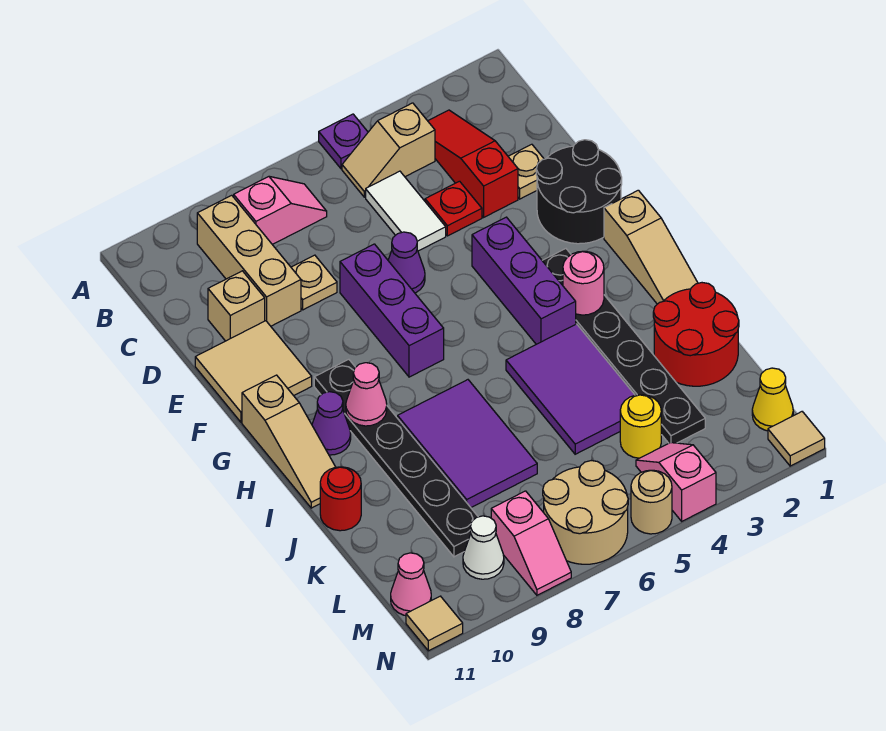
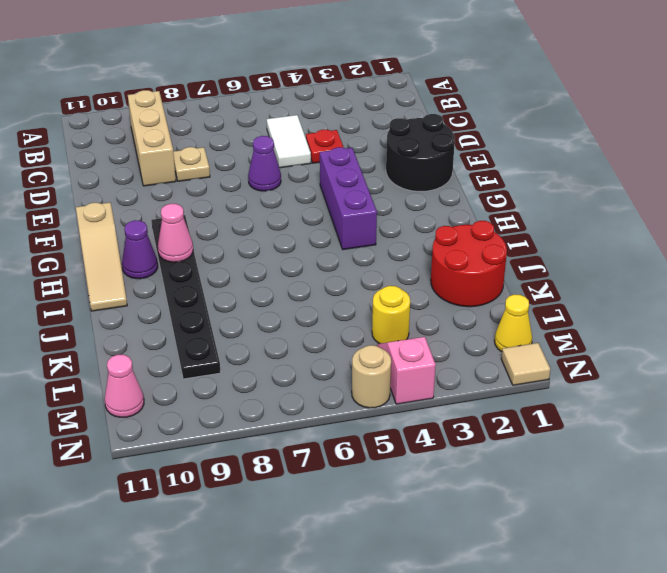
none -> purple plate A5 level 1
none -> red slope B3:D3 level 1 top D
none -> tan slope B4:B5 level 1 top 4
none -> pink slope B7:B8 level 1 top 8

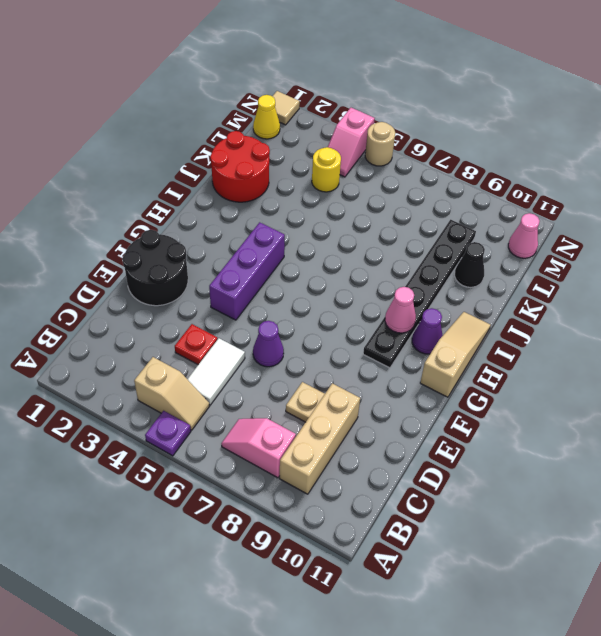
black cone K10 level 1 -> none
none -> red slope B3:D3 level 1 top D
none -> tan plate D2 level 1
none -> tan brick D10 level 1
none -> purple brick E7:G7 level 1

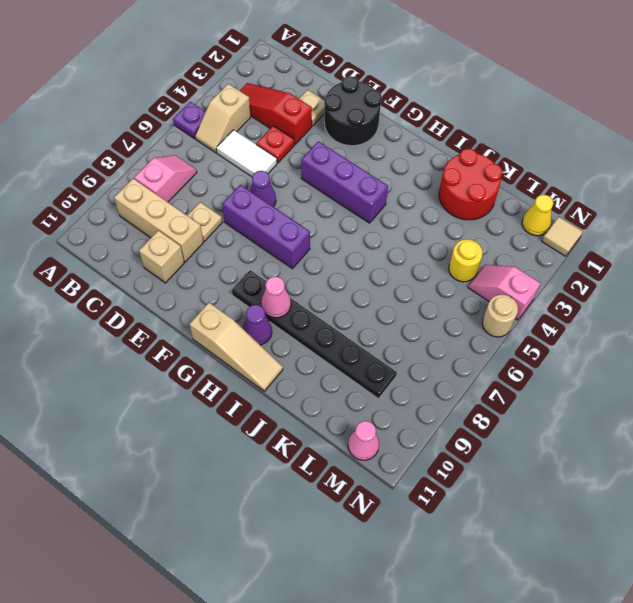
none -> tan tile E10:F11 level 1
none -> tan slope G1:I1 level 1 top G
none -> black plate G3:L3 level 1
none -> purple tile I4:K5 level 1

